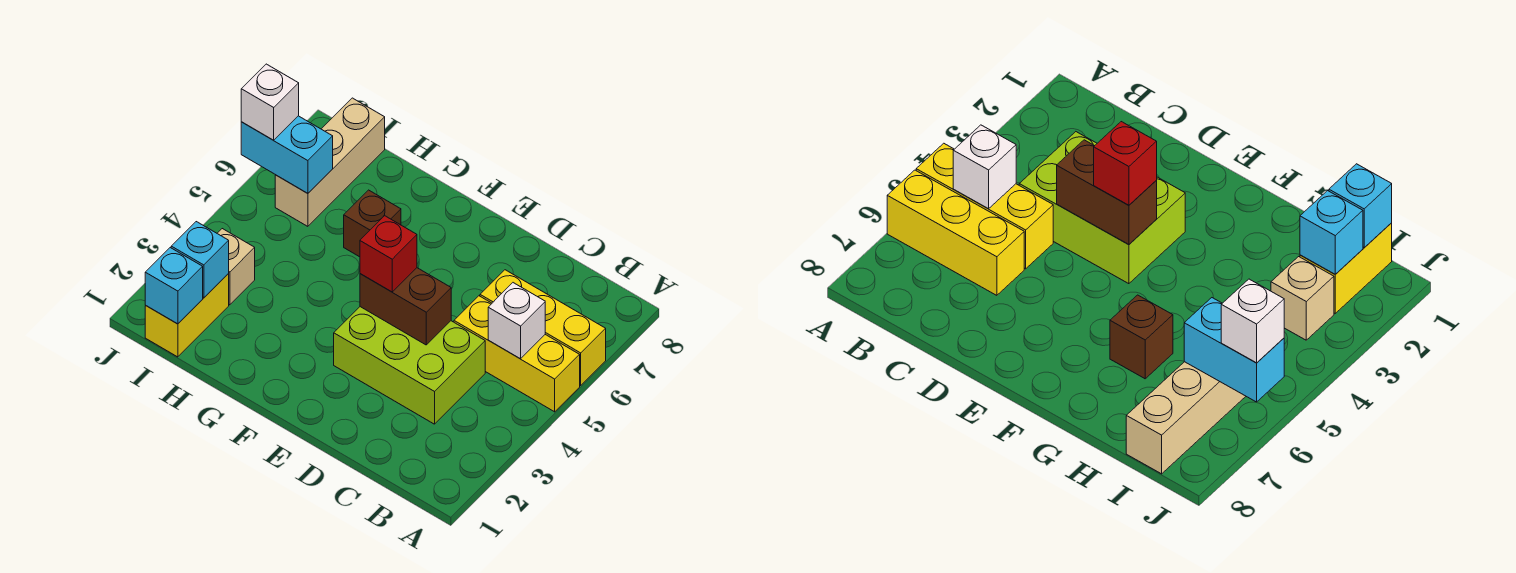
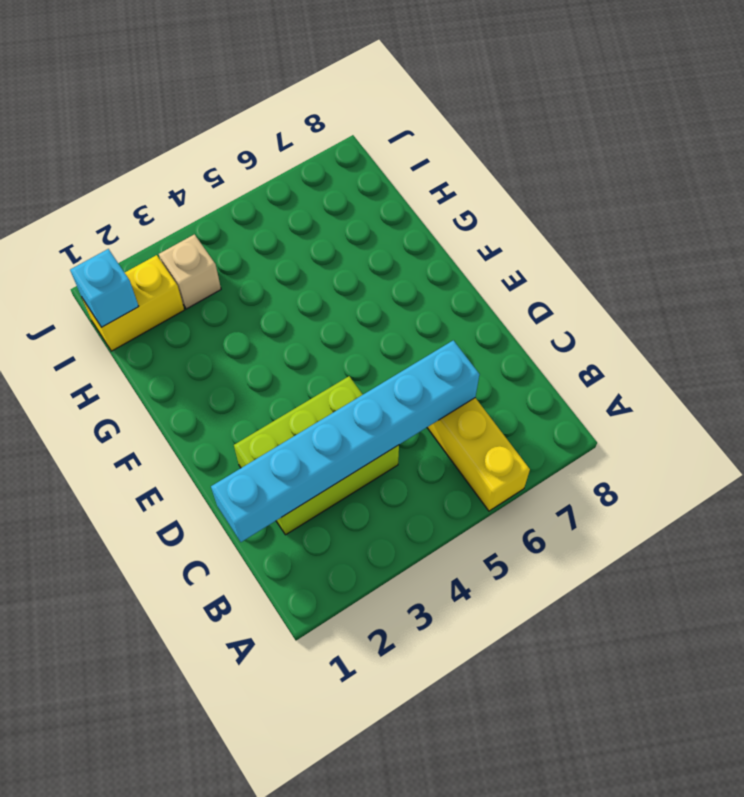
cyan brick C1:C6 level 2 -> none
lime brick C2:D4 level 1 -> lime brick C3:E4 level 1
none -> yellow brick A5:C5 level 1
none -> brown brick G6 level 1
none -> tan brick I6:I8 level 1

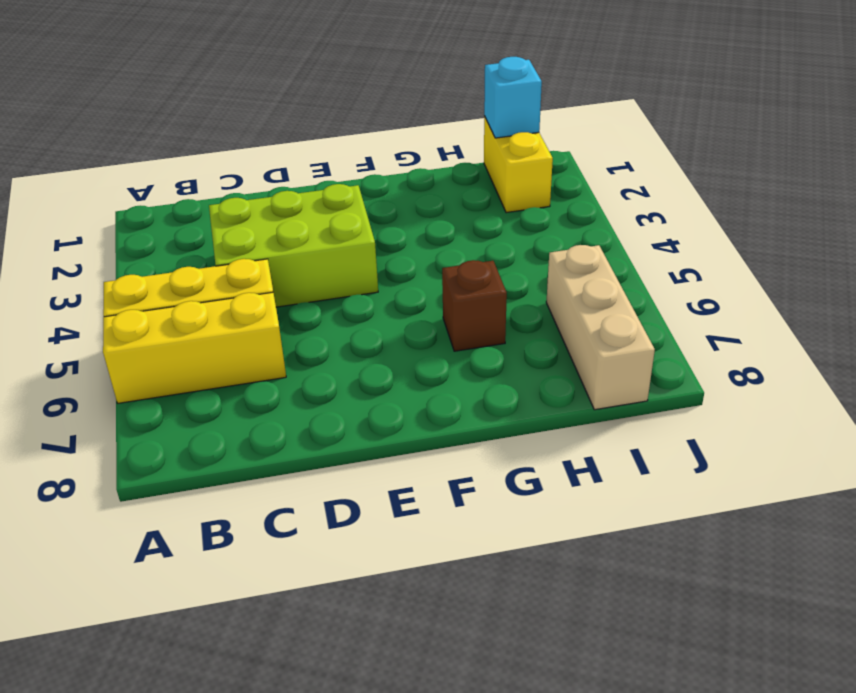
none -> tan brick I3 level 1
none -> white brick B5 level 2
none -> brown brick D4:E4 level 2

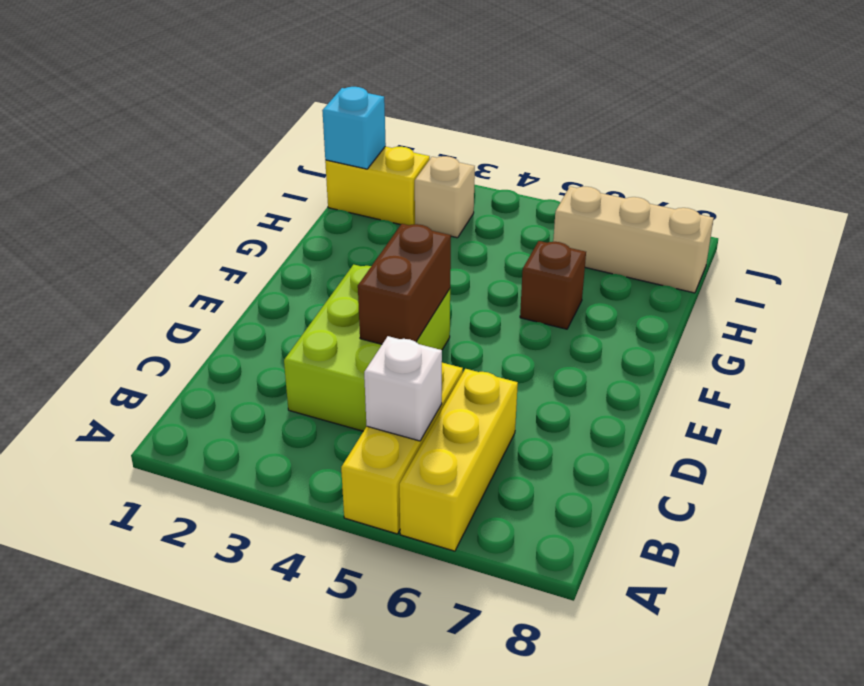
none -> cyan brick I2 level 2
none -> cyan brick I6:J6 level 2
none -> red brick E4 level 3

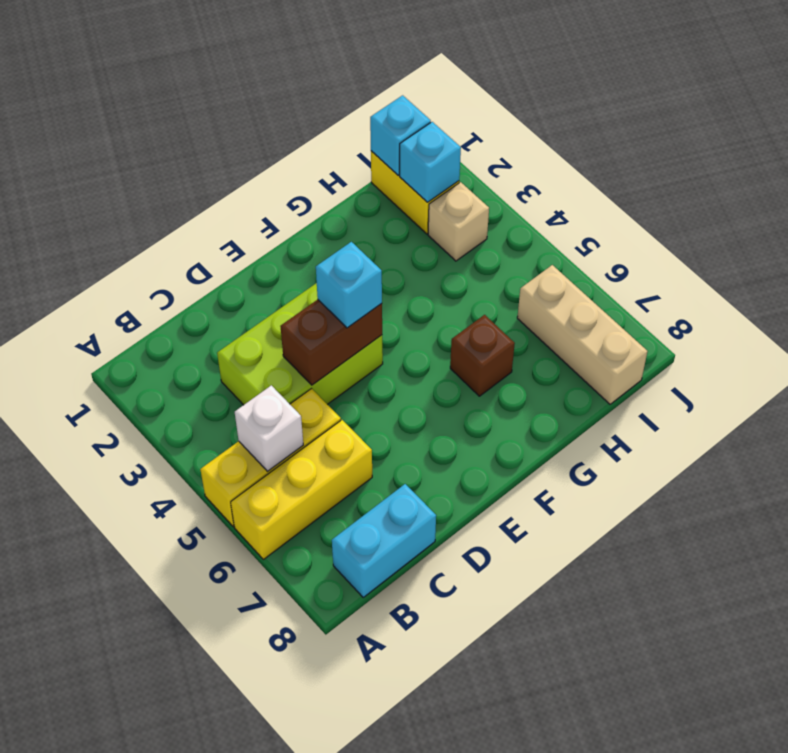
cyan brick B8:C8 level 1 -> cyan brick I6:J6 level 2
cyan brick E4 level 3 -> red brick E4 level 3
none -> white brick J6 level 3

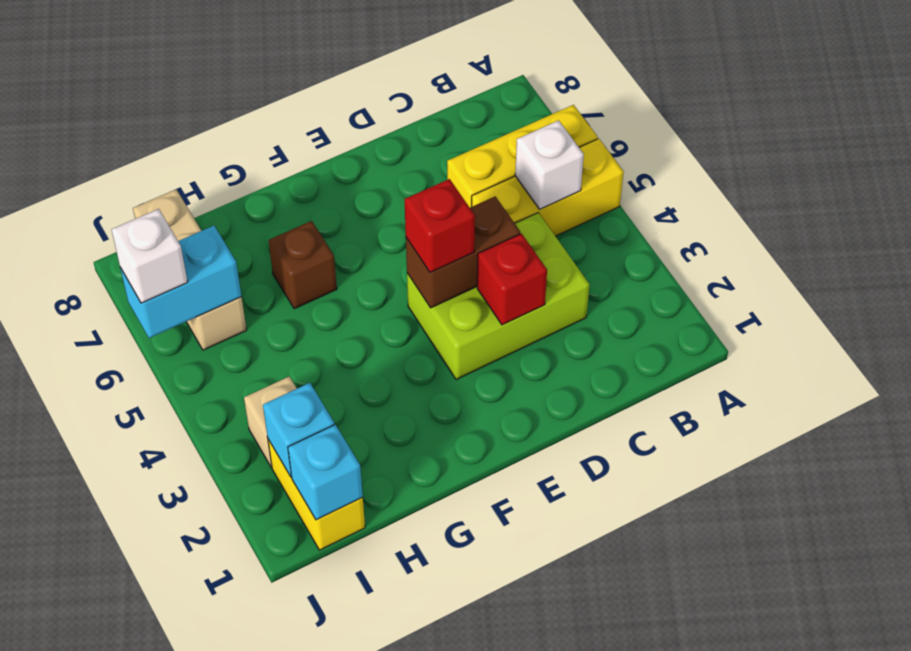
red brick D3 level 2 -> none

